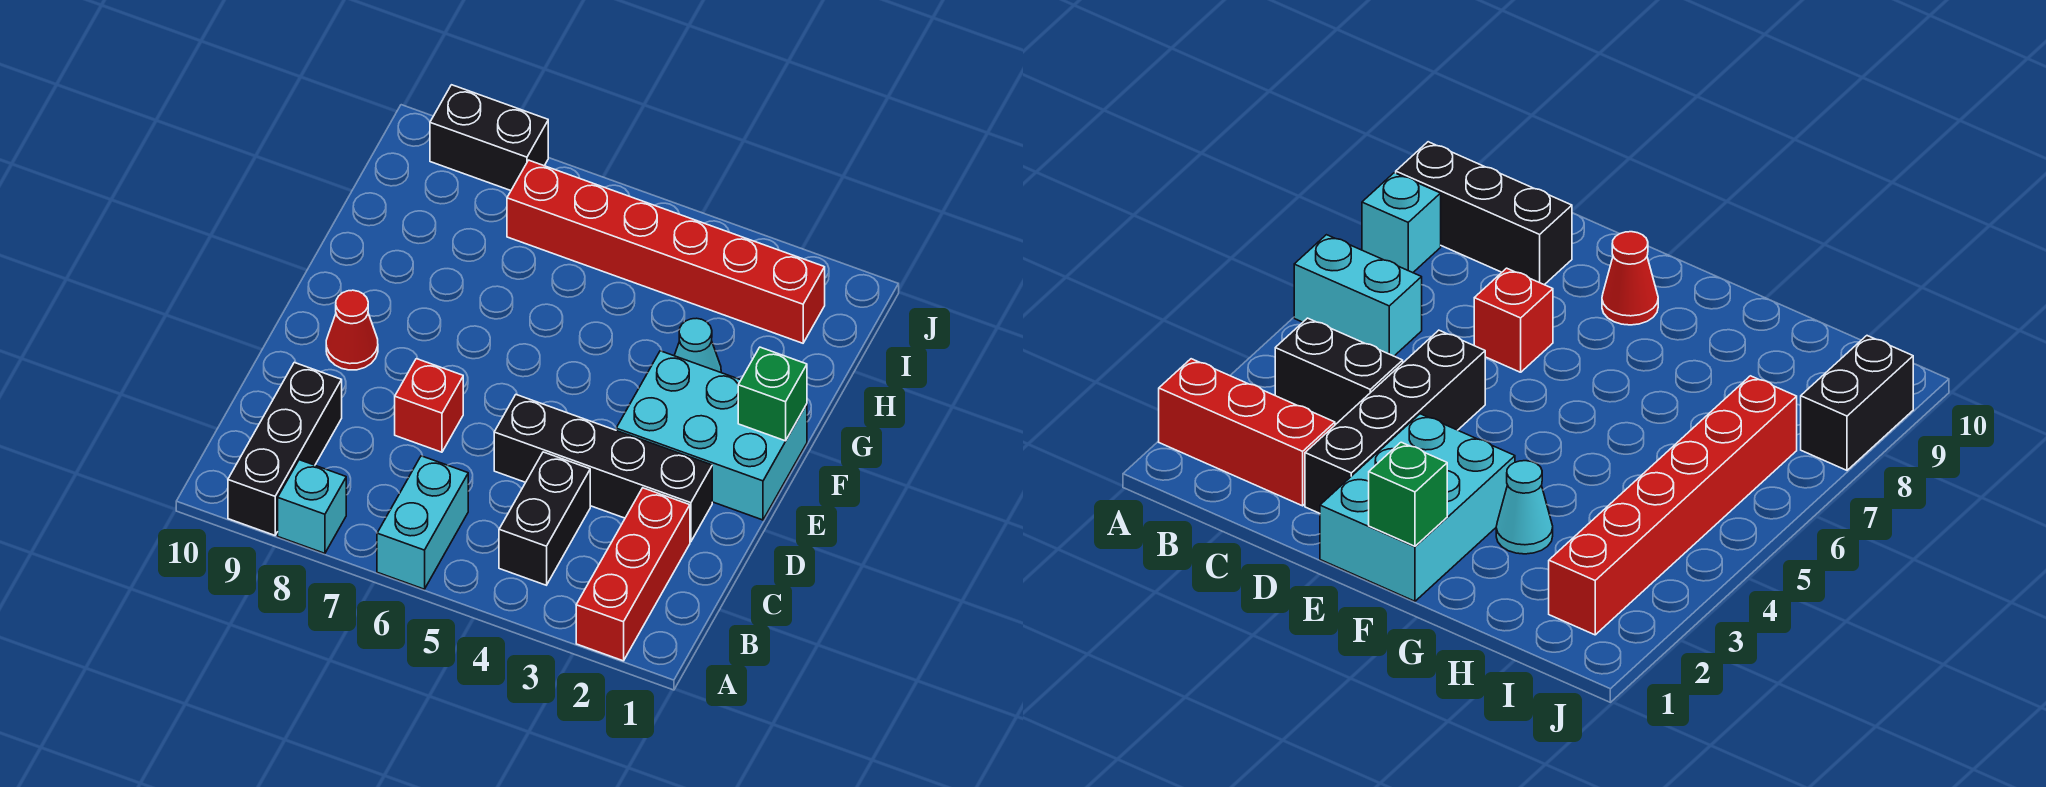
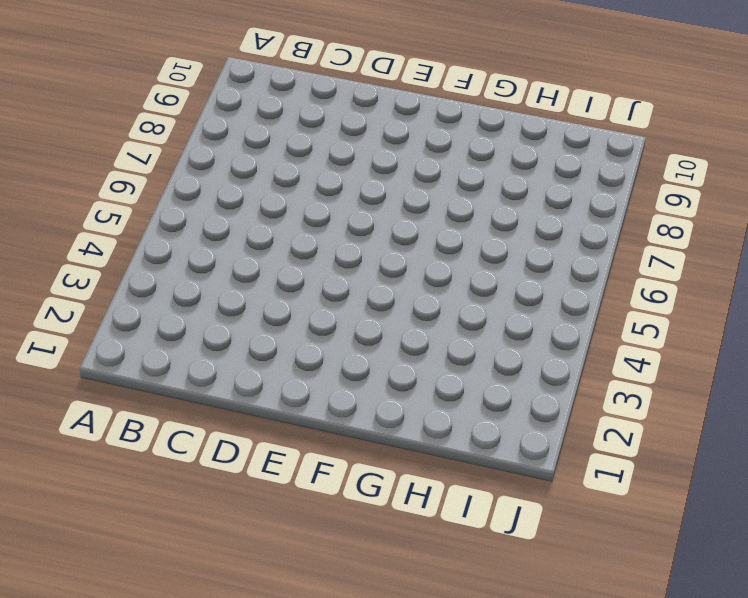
none -> red brick A2:C2 level 1
none -> cyan brick A6:B6 level 1
none -> cyan brick A8 level 1

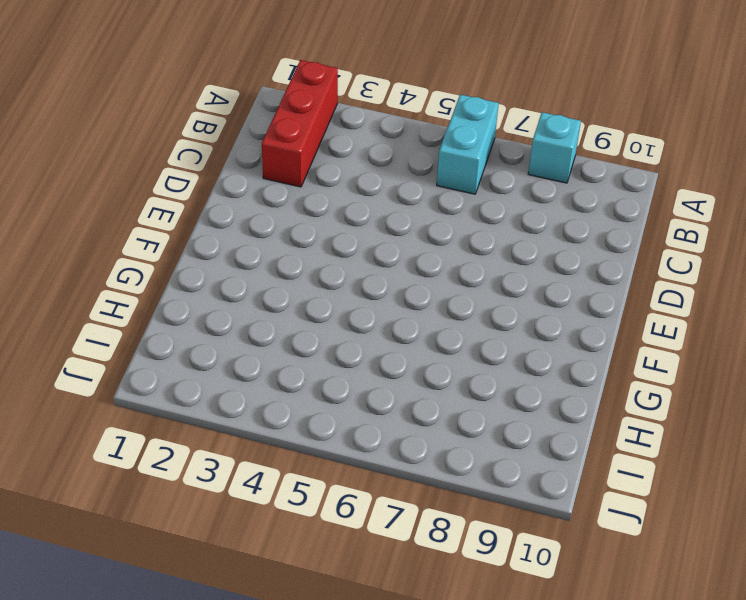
none -> black brick A9:C9 level 1
none -> black brick B4:C4 level 1
none -> black brick D2:D5 level 1

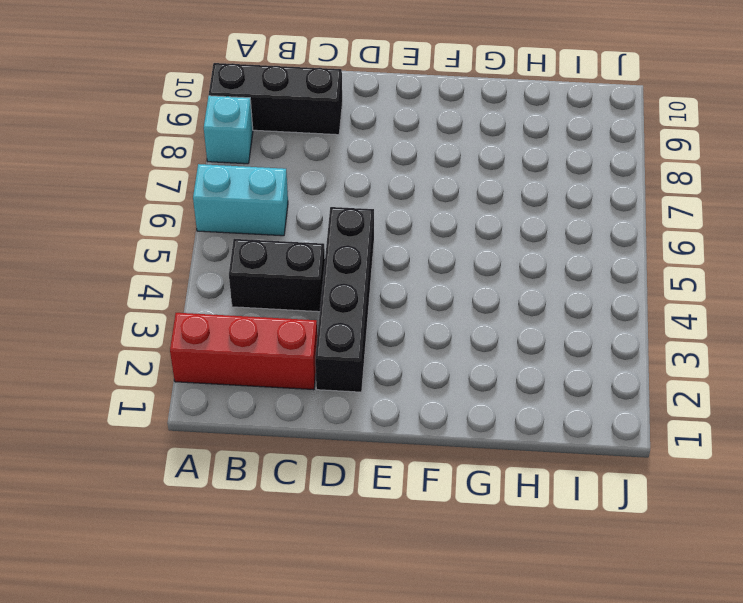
none -> red brick D7 level 1
none -> cyan brick E1:F3 level 1
none -> red cone E9 level 1

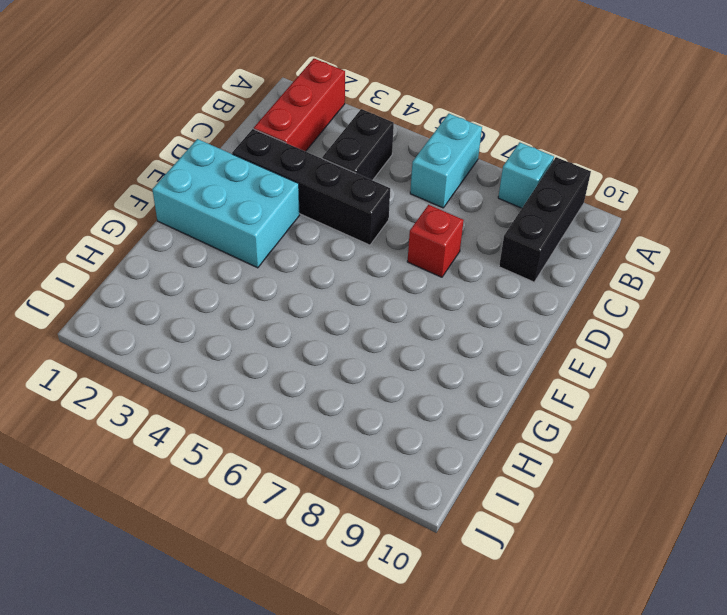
none -> red cone E9 level 1
none -> cyan cone G3 level 1
none -> red brick I2:I7 level 1

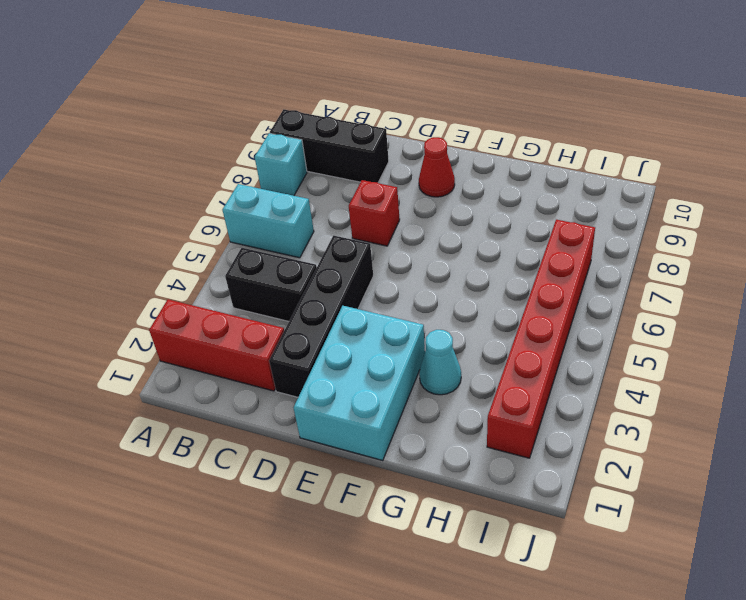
none -> black brick J8:J9 level 1
none -> green brick F1 level 2

